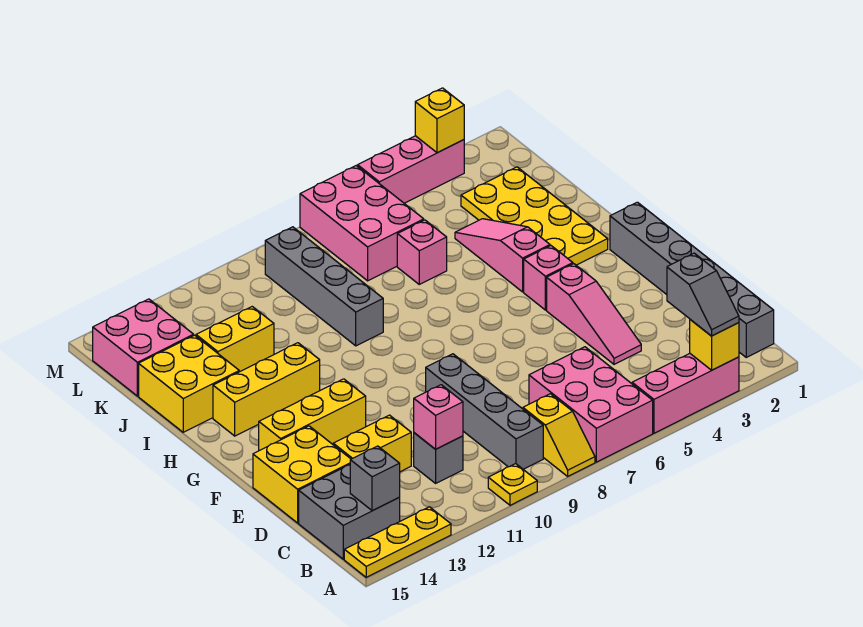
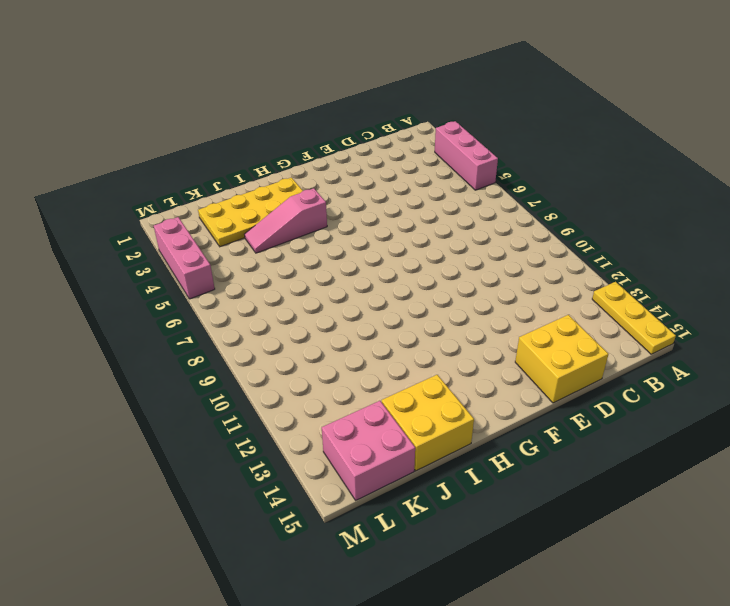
none -> pink brick A6:C7 level 1
none -> yellow slope A8:B8 level 1 top B
none -> yellow plate A10 level 1

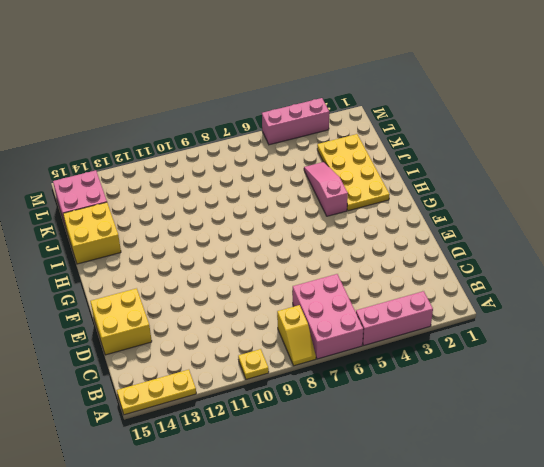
none -> grey brick B1:G1 level 1
none -> grey brick B9:E9 level 1
none -> grey brick B14:C15 level 1

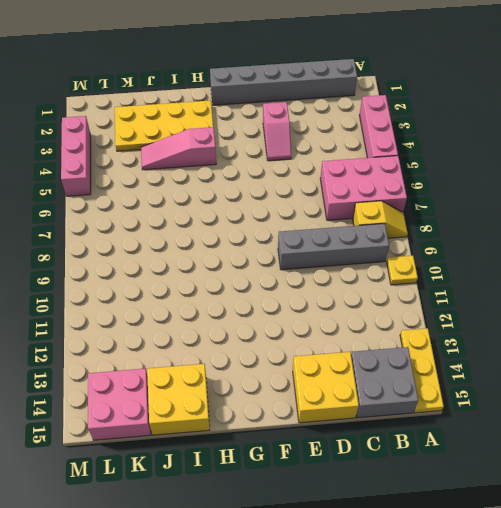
pink slope E3:E4 level 1 top 3 -> pink slope D4:F4 level 1 top F
none -> grey brick C11 level 1
none -> yellow brick D12:D13 level 1
none -> yellow brick F12:F14 level 1

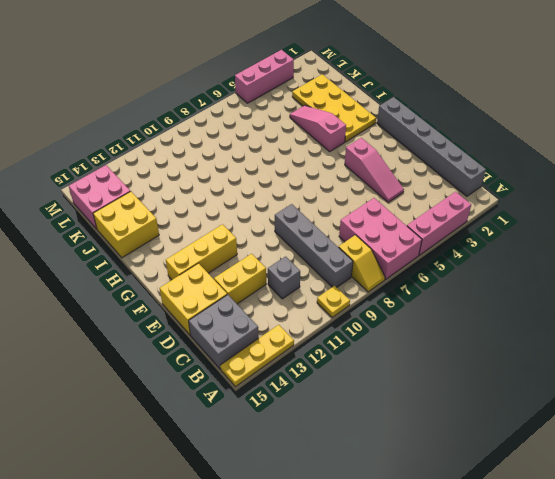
none -> pink brick G4 level 1
none -> yellow brick H12:H14 level 1
none -> grey brick I9:L9 level 1

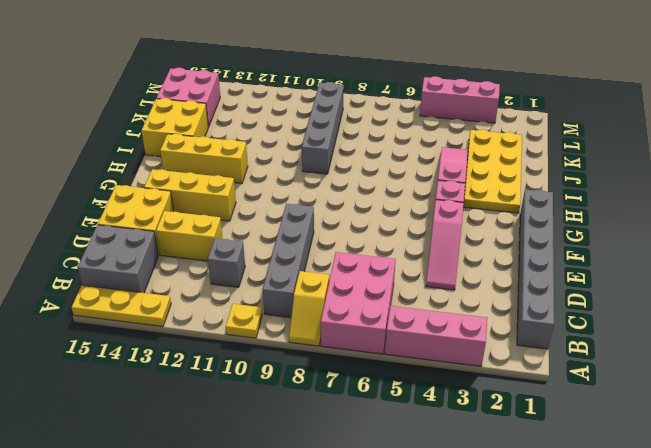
none -> pink brick J6 level 1
none -> yellow brick J12:J13 level 1
none -> pink brick K6:M7 level 1

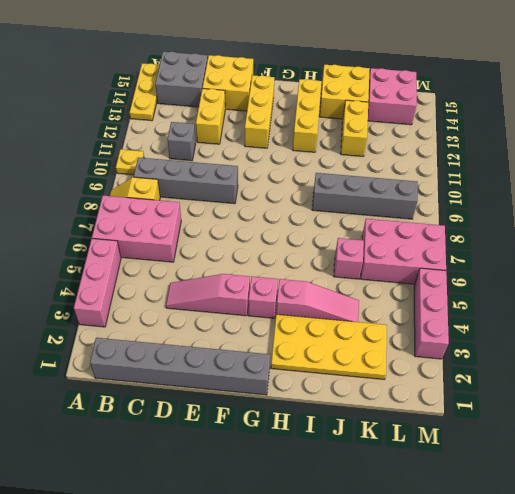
none -> yellow brick A3 level 2
none -> grey brick B14 level 2
none -> pink brick C11 level 2

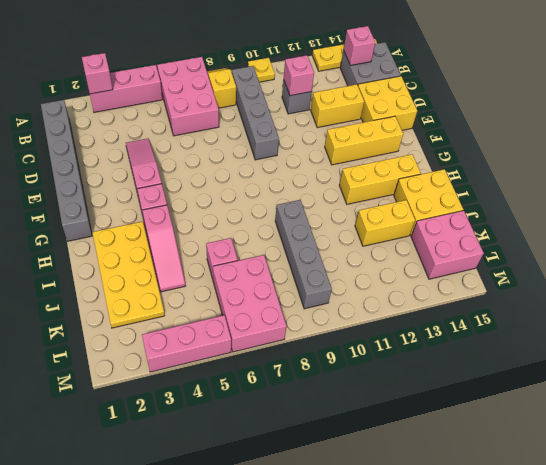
pink brick A3 level 2 -> yellow brick A3 level 2
pink brick B14 level 2 -> grey brick B14 level 2
none -> yellow brick M3 level 2
none -> grey slope A3:B3 level 3 top B

